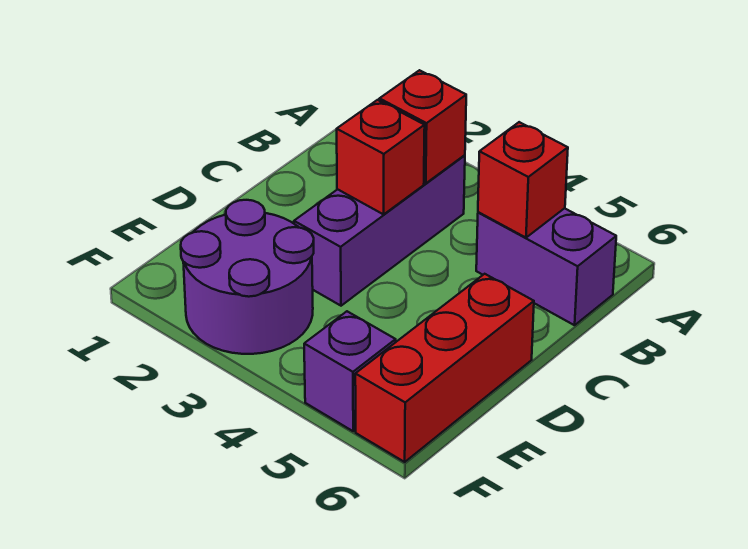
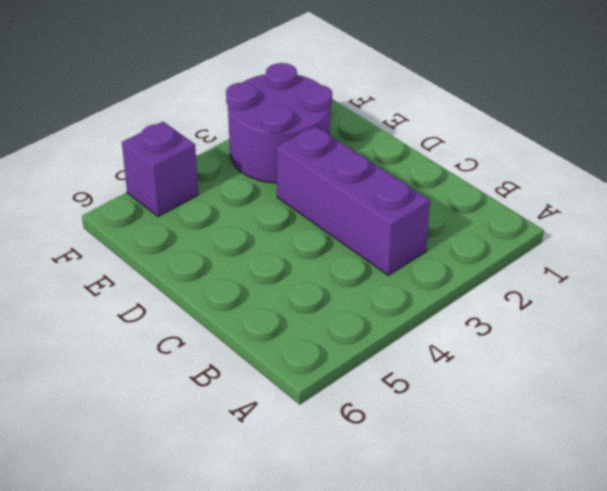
none -> purple brick B5:B6 level 1
none -> red brick D6:F6 level 1

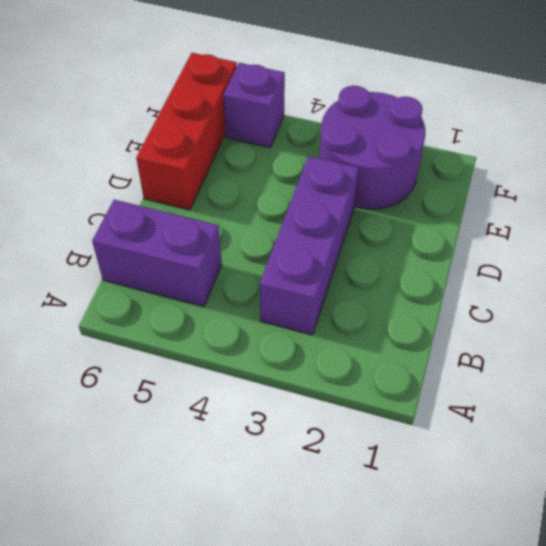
none -> red brick B3 level 2
none -> red brick B5 level 2

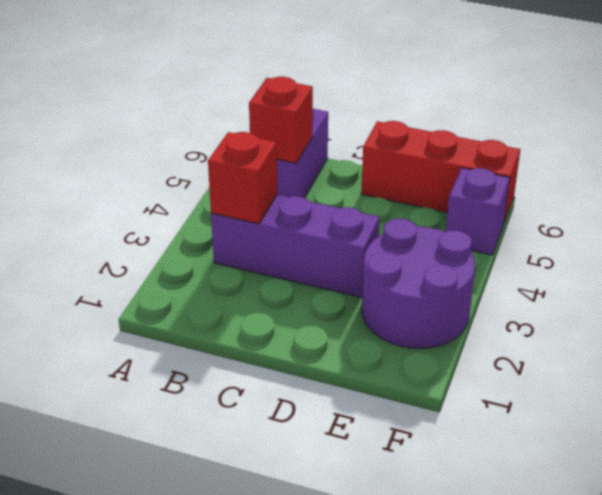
none -> red brick C3 level 2

